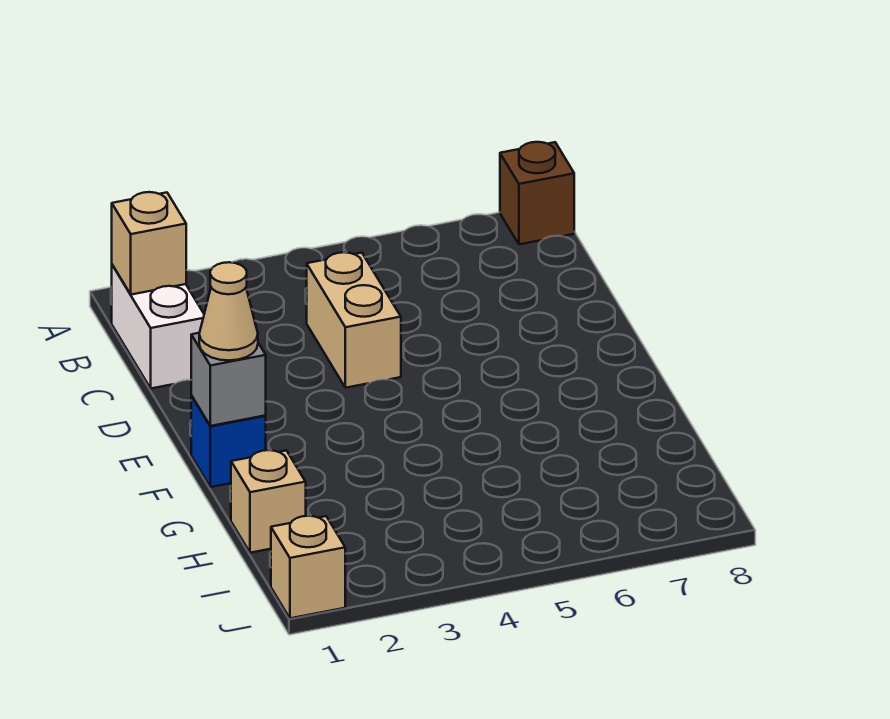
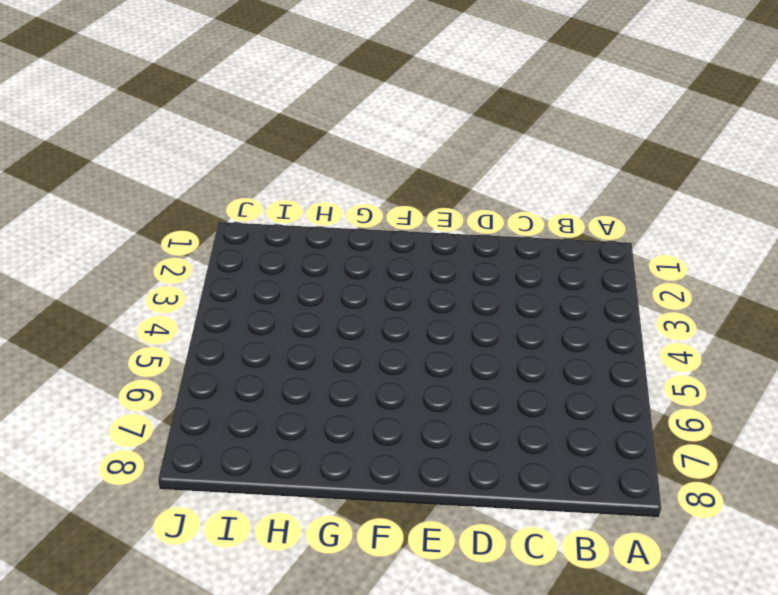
none -> brown brick A8 level 1
none -> white brick B1:C1 level 1

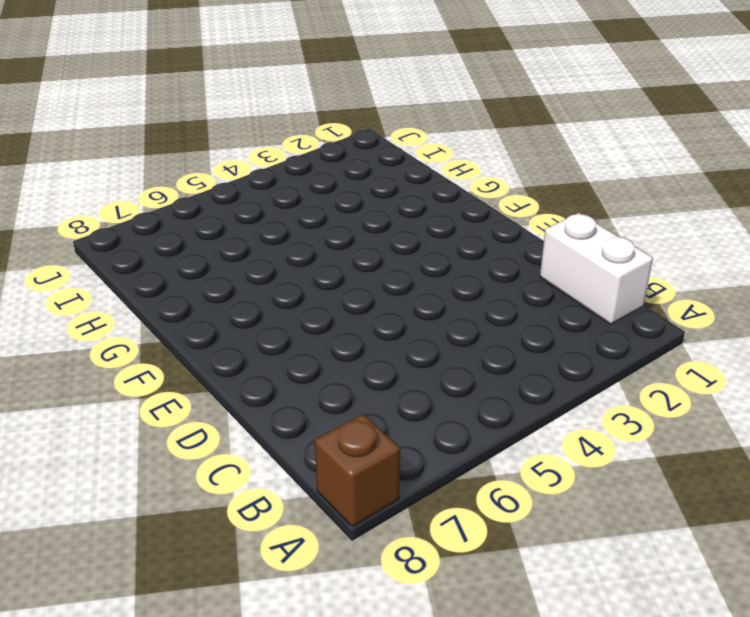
none -> tan brick C4:D4 level 1
none -> blue brick F1 level 1

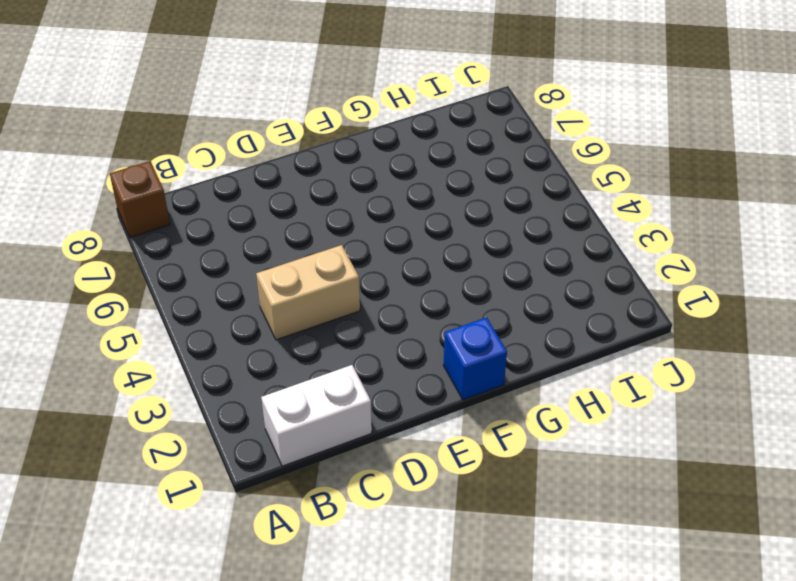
none -> tan brick H1 level 1
none -> tan brick J1 level 1

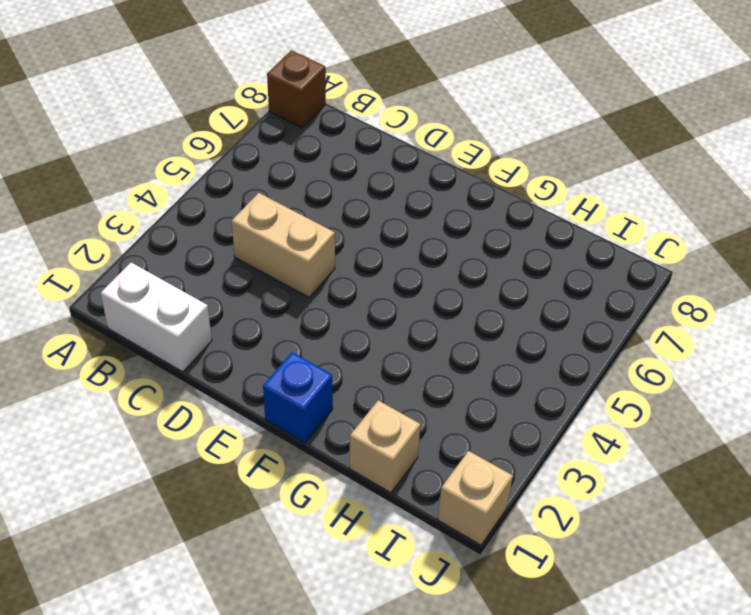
none -> tan brick B1 level 2
none -> grey brick F1 level 2

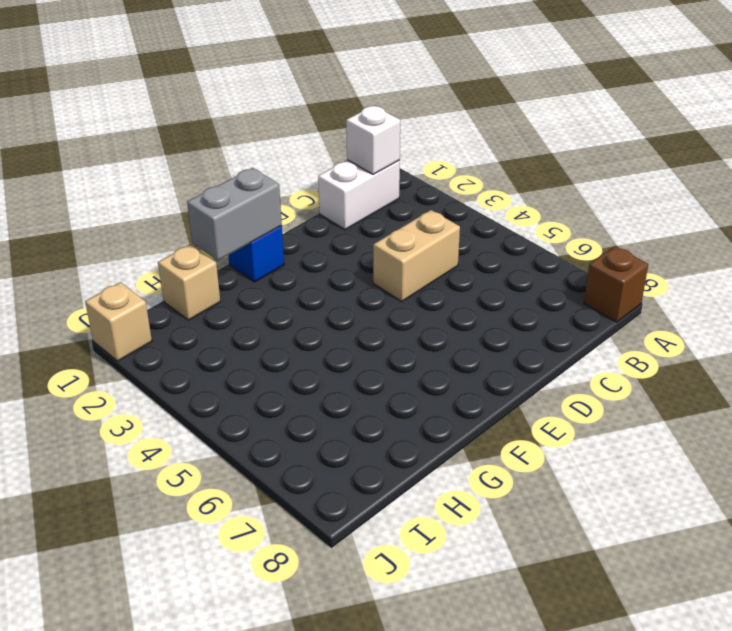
white brick B1 level 2 -> tan brick B1 level 2
grey brick F1:G1 level 2 -> grey brick F1 level 2
none -> tan cone F1 level 3

